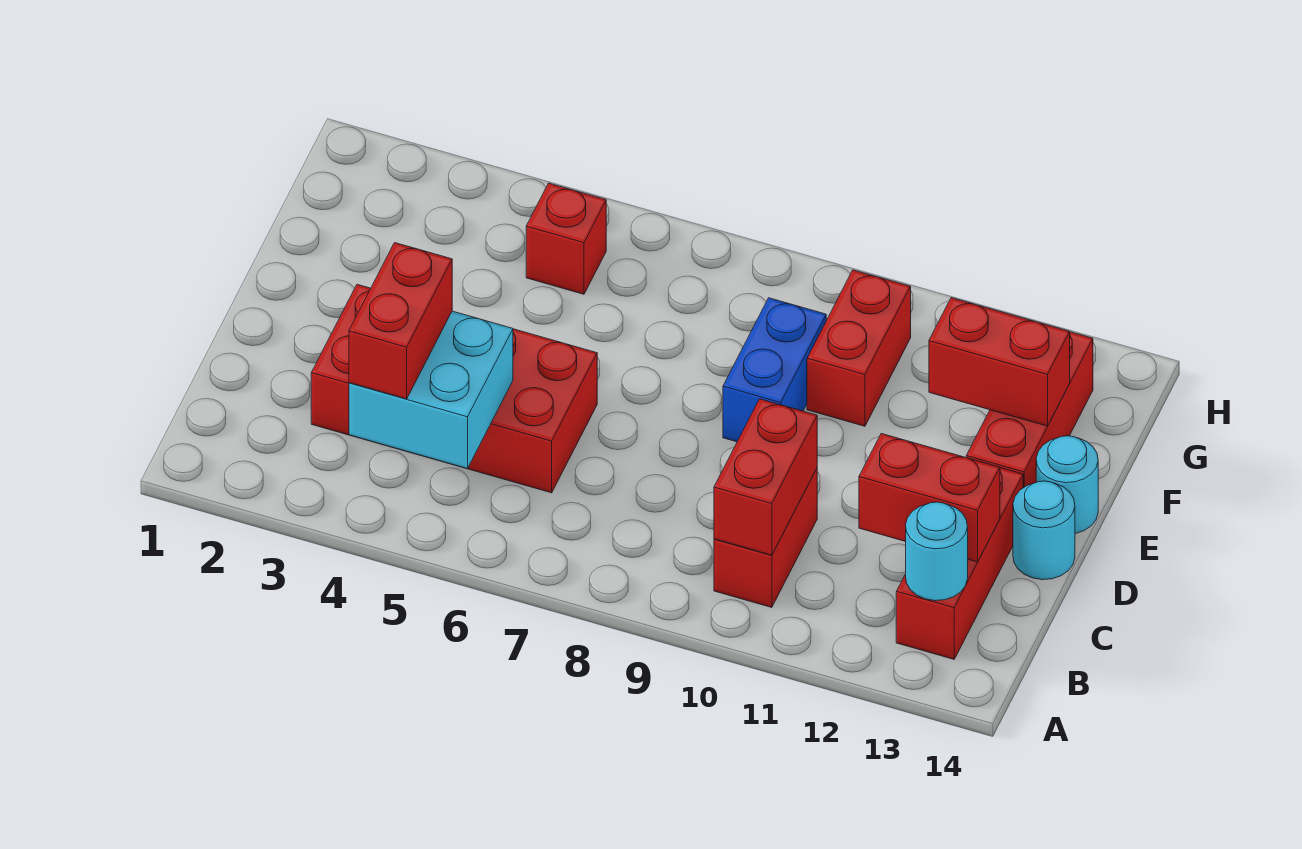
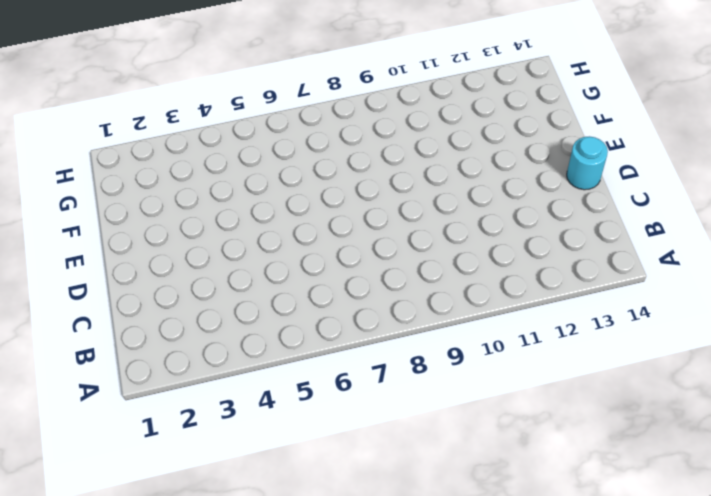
none -> red brick B10:C10 level 1
none -> red brick B13:D13 level 1
none -> red brick C3:D6 level 1

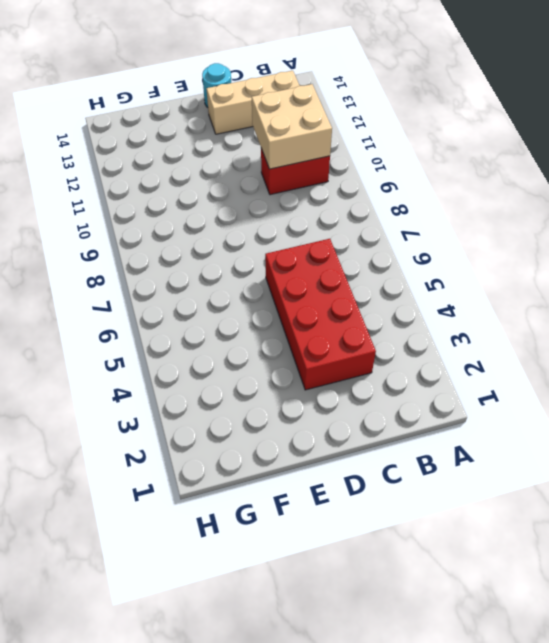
tan brick B10:C11 level 2 -> red brick B10:C10 level 2
tan brick B13:D13 level 1 -> red brick B13:D13 level 1
none -> blue brick E9:F9 level 1
none -> red brick E13:G13 level 1
none -> cyan round brick E14 level 1

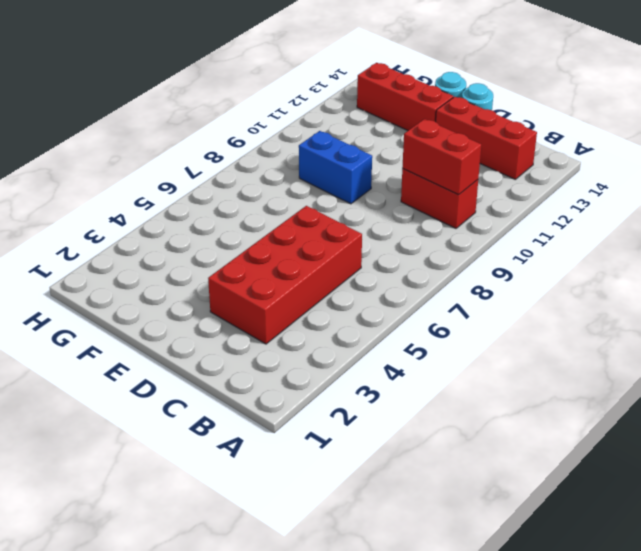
none -> red brick F10:G10 level 1
none -> red brick G5 level 1
none -> cyan brick B4:C5 level 2

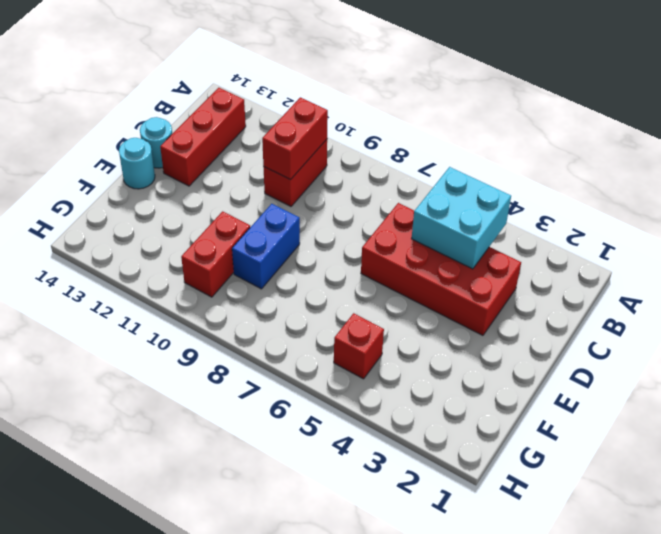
none -> red brick E13:G13 level 1
none -> cyan round brick B13 level 2
none -> red brick C12:C13 level 2

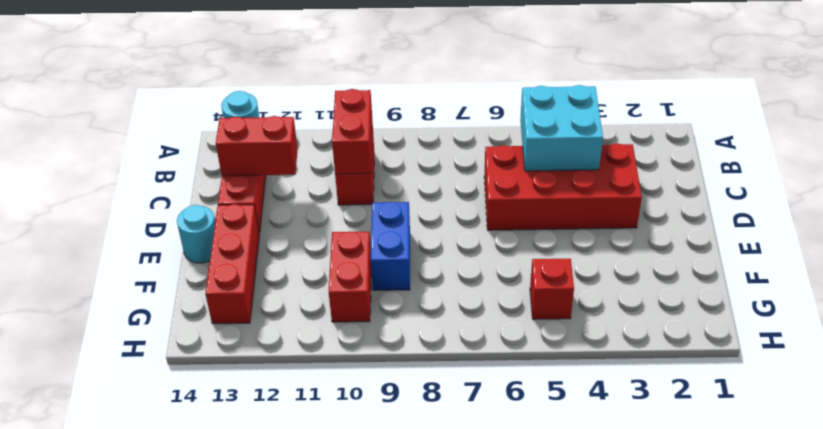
none -> cyan round brick D14 level 1
none -> red brick F12:F13 level 2
none -> red brick B4:C4 level 3

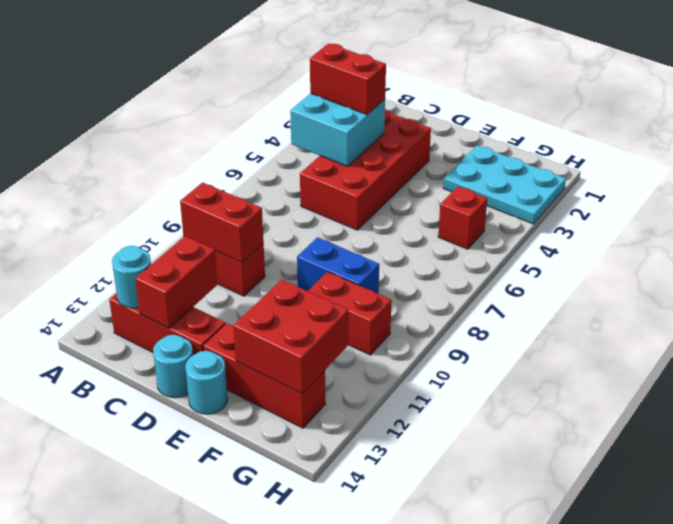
cyan plate F2:H3 level 1 -> none
red brick F12:G13 level 2 -> red brick F12:F13 level 2

